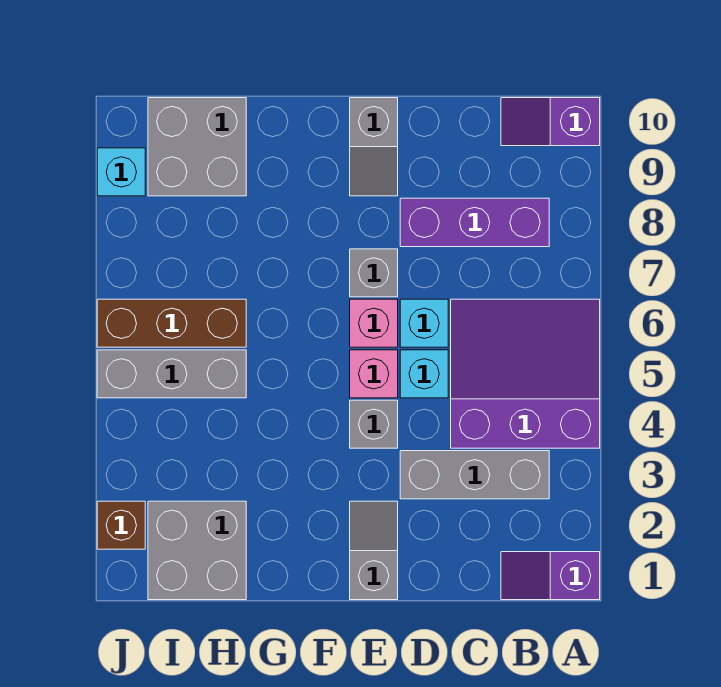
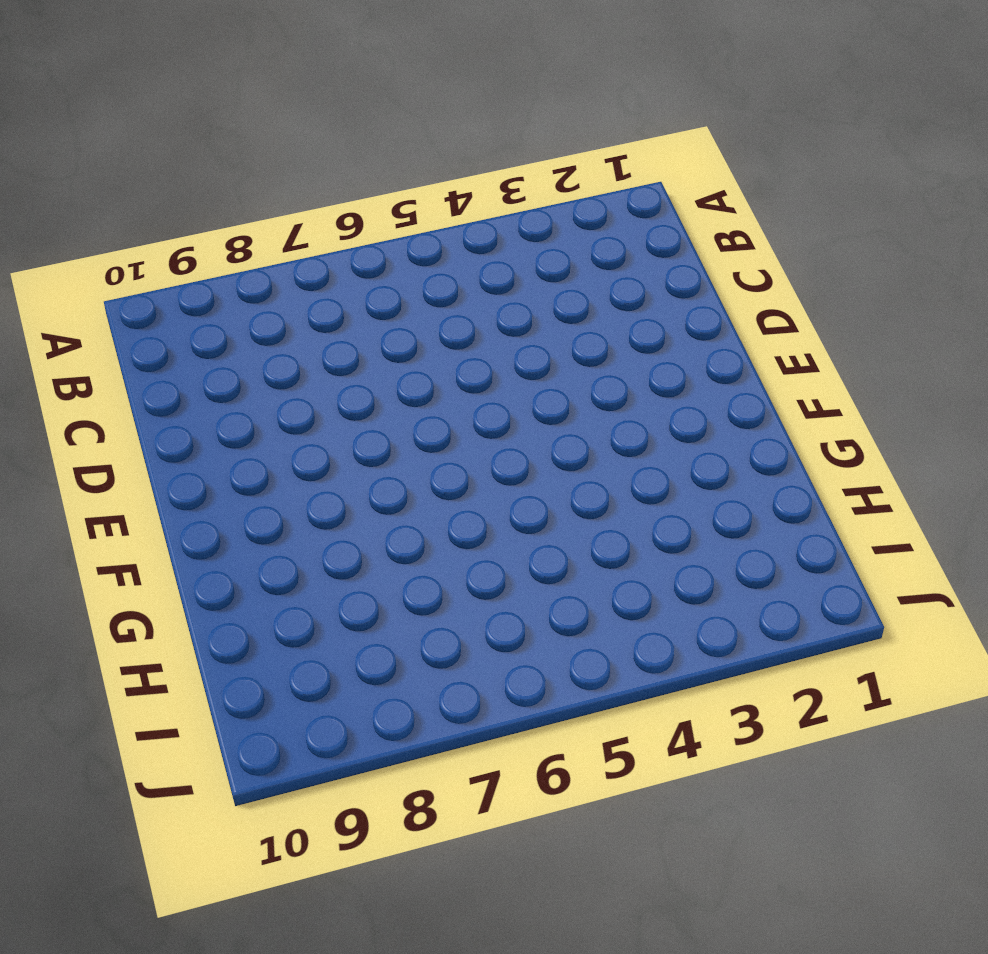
none -> purple slope A1:B1 level 1 top A
none -> purple slope A4:C6 level 1 top 4
none -> purple slope A10:B10 level 1 top A

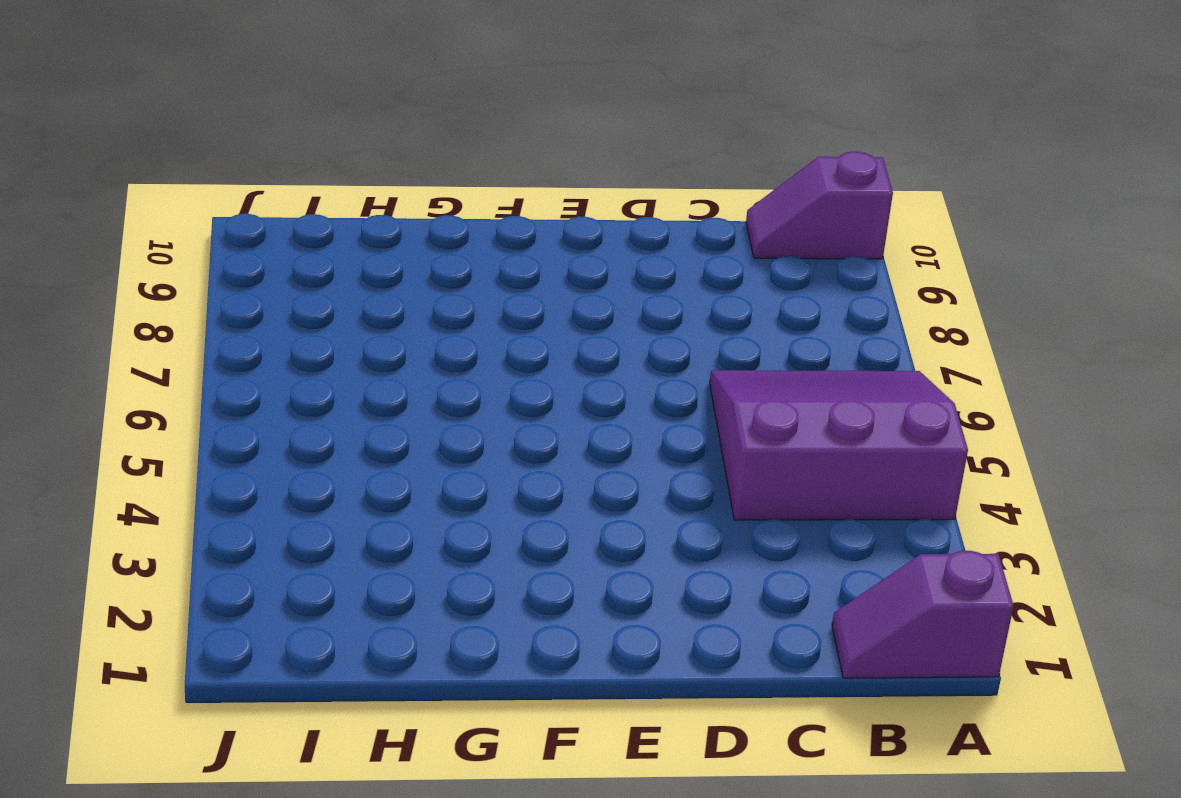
none -> grey brick B3:D3 level 1
none -> purple brick B8:D8 level 1
none -> cyan brick D5 level 1

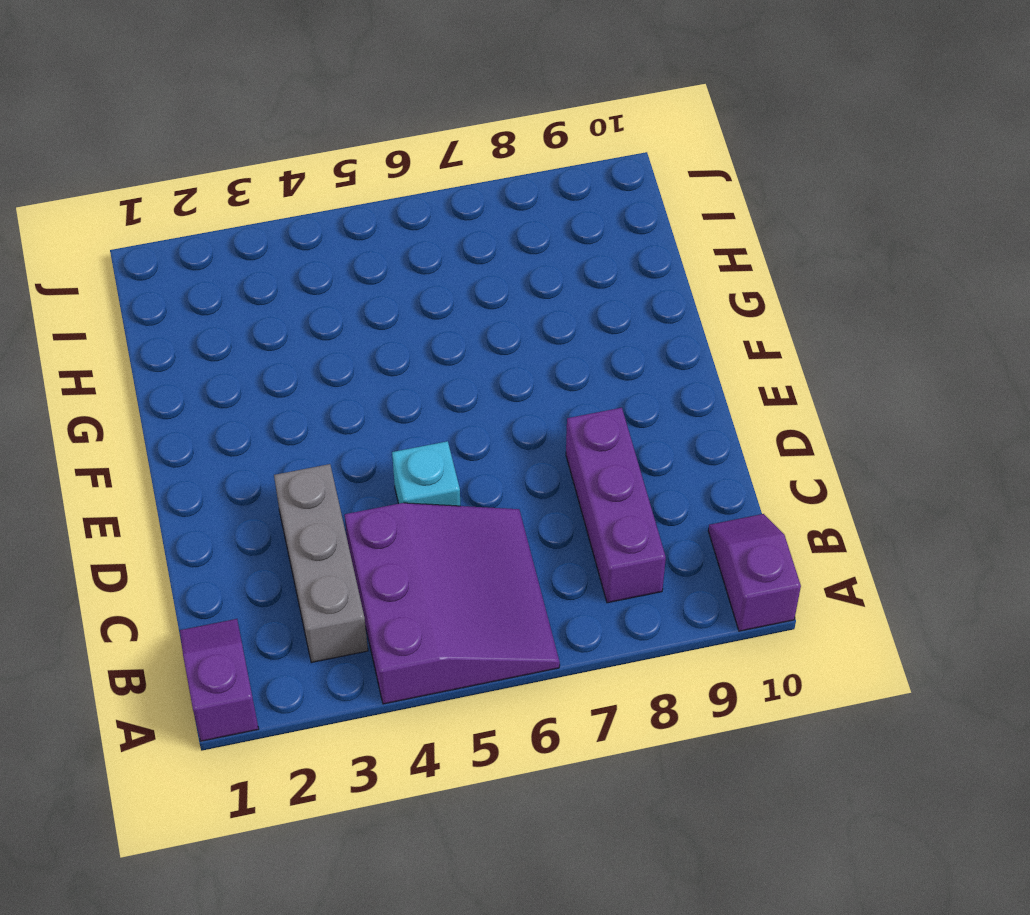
none -> cyan brick D6 level 1
none -> grey slope E1:E2 level 1 top 1
none -> grey brick E4 level 1

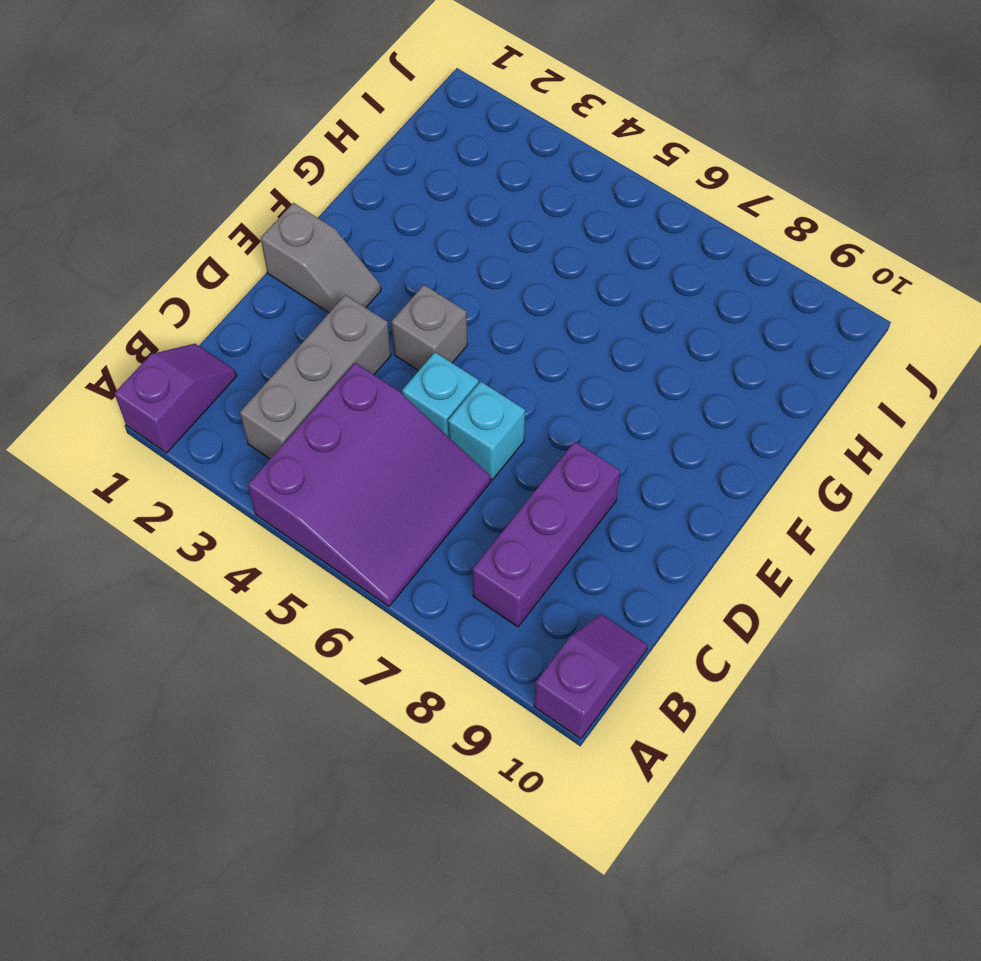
none -> pink brick E5 level 1
none -> pink brick E6 level 1
none -> grey brick E7 level 1

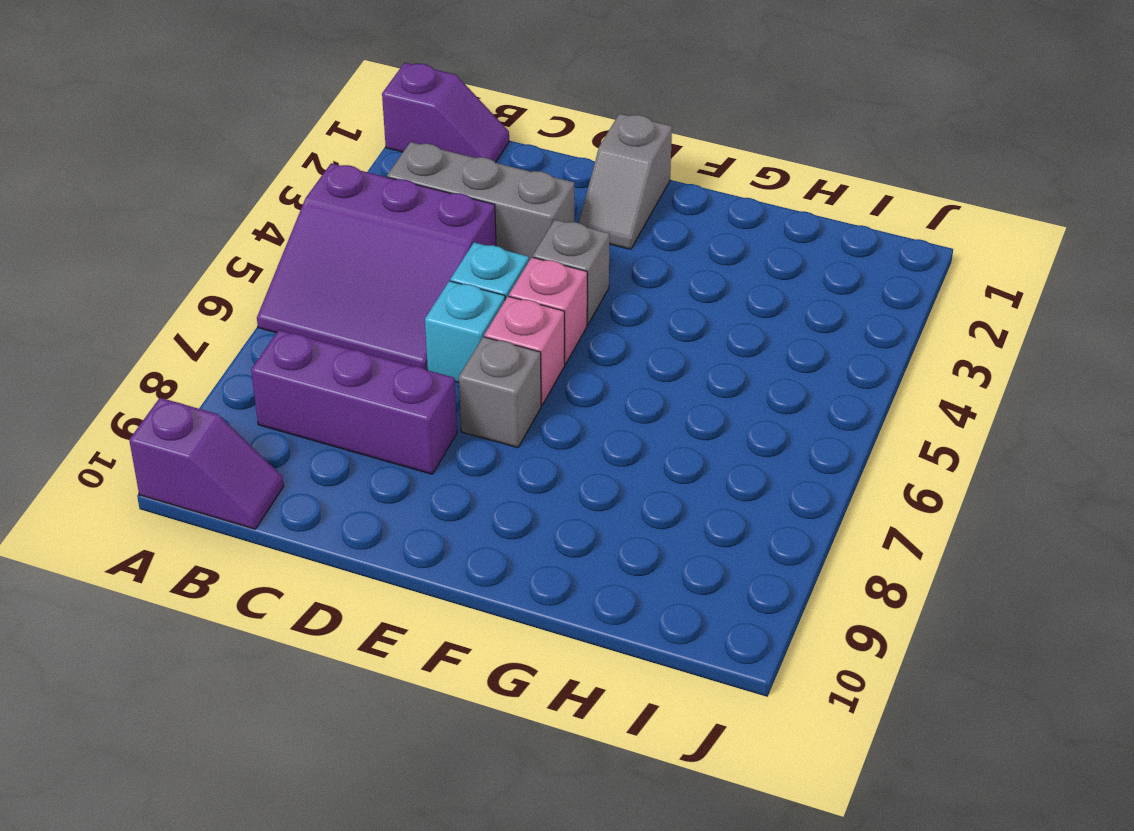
none -> grey slope E9:E10 level 1 top 10
none -> grey brick H1:I2 level 1
none -> grey brick H5:J5 level 1

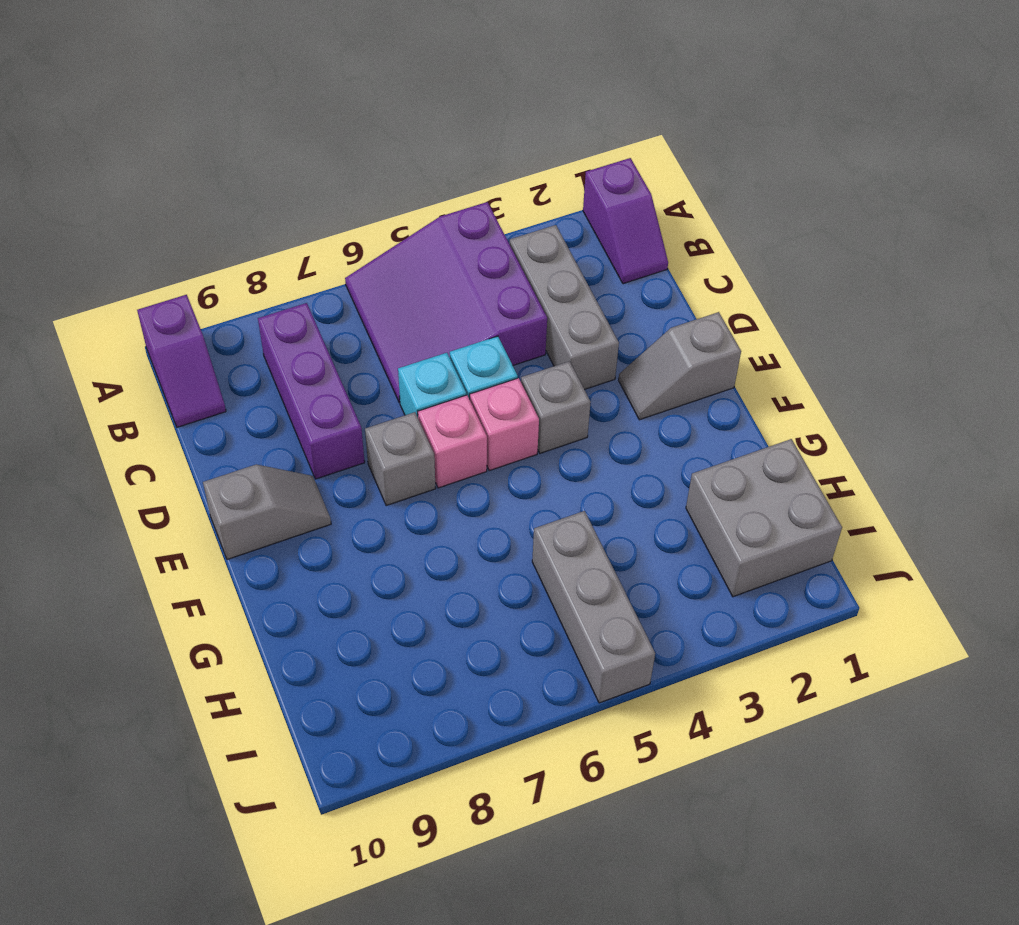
none -> brown brick H6:J6 level 1
none -> grey brick H9:I10 level 1
none -> brown brick J2 level 1

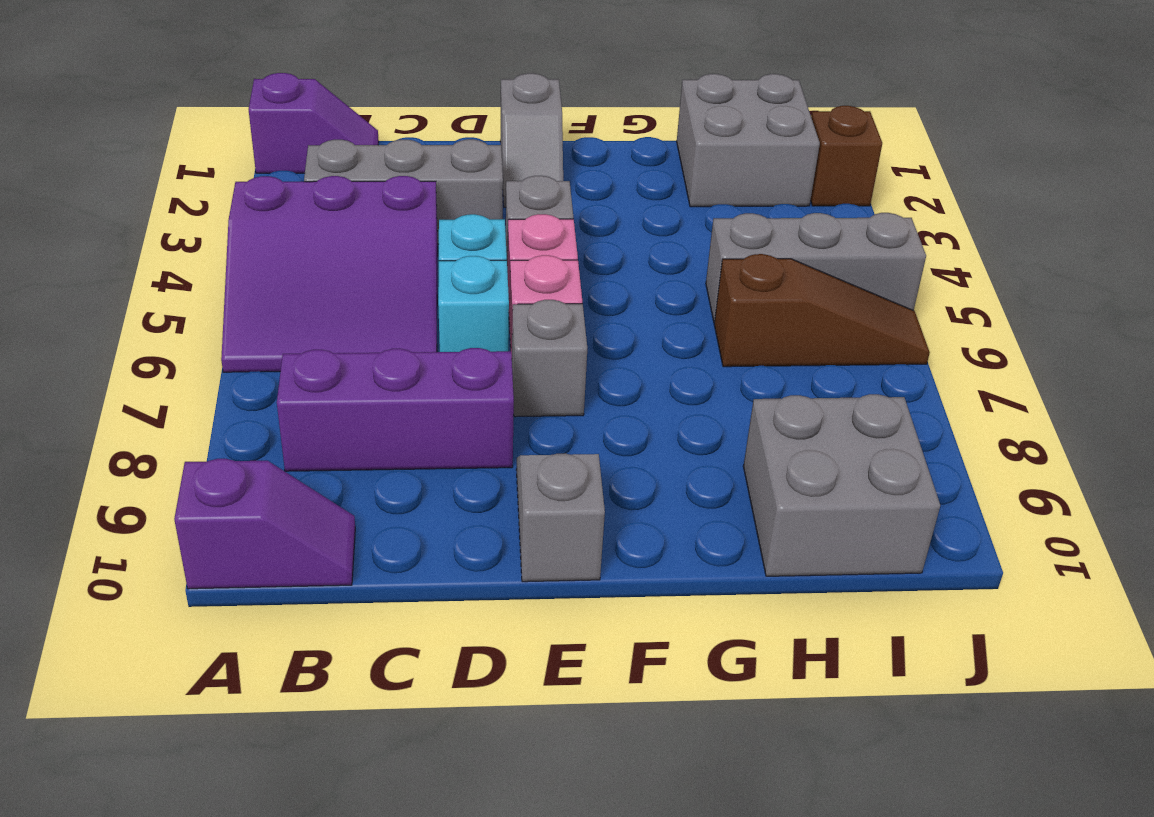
brown slope H6:J6 level 1 top H -> brown brick H6:J6 level 1
none -> cyan brick J9 level 1

